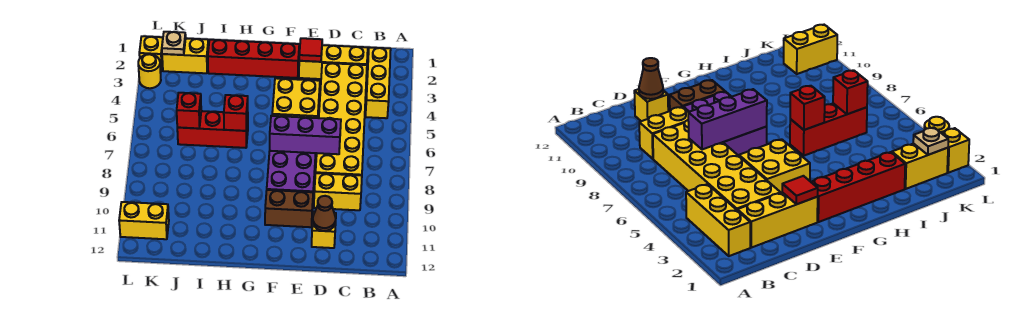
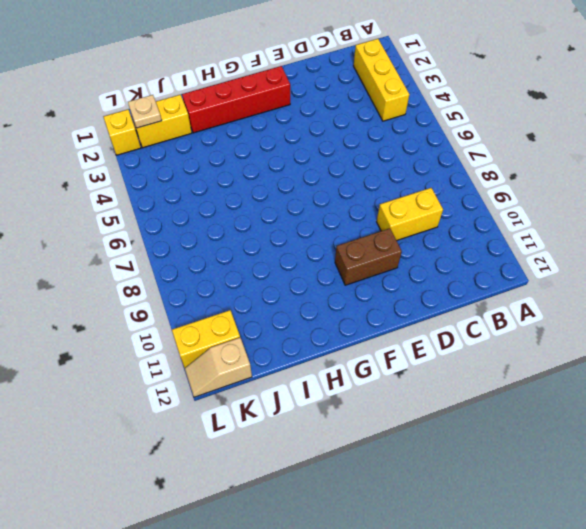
tan slope K12:L12 level 1 top K -> none
none -> yellow brick C2:E2 level 1
none -> yellow brick C3:D8 level 1
none -> yellow brick D11 level 1

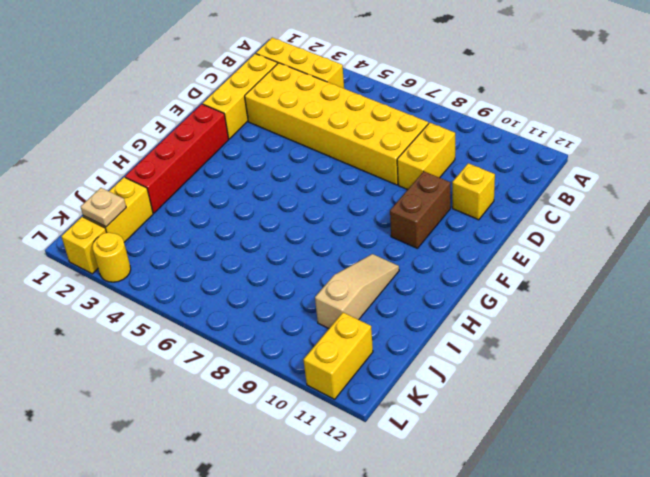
tan slope H10:J10 level 1 top J -> none
none -> yellow brick E4:F5 level 1
none -> purple brick E7:F9 level 1
none -> red brick H6:J6 level 1

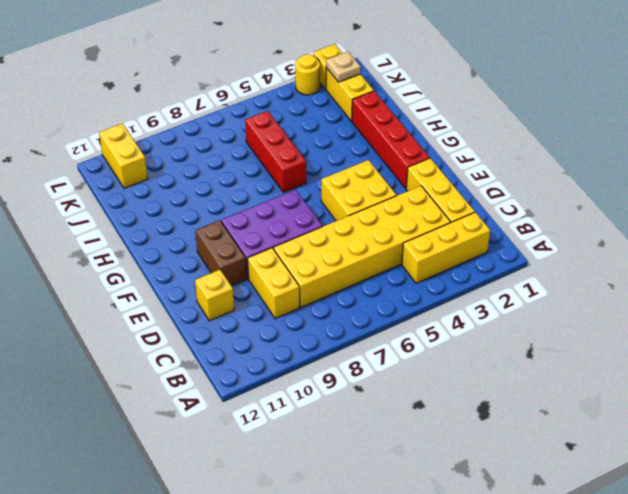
none -> purple brick D7:F7 level 2
none -> brown cone D11 level 2
none -> red tile E2 level 2

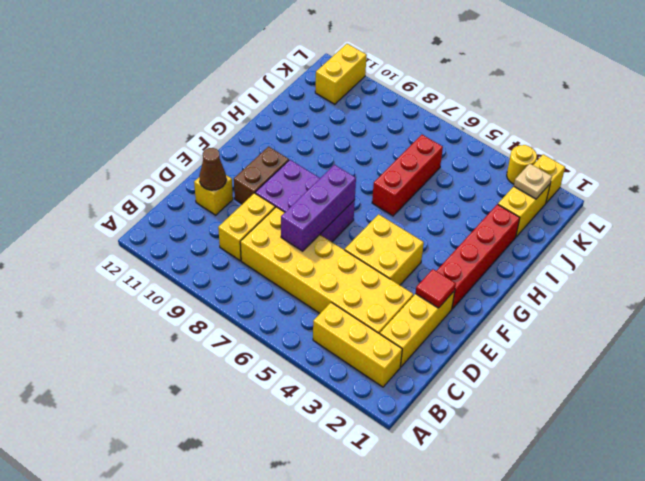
none -> red brick H6 level 2
none -> red brick J6 level 2

